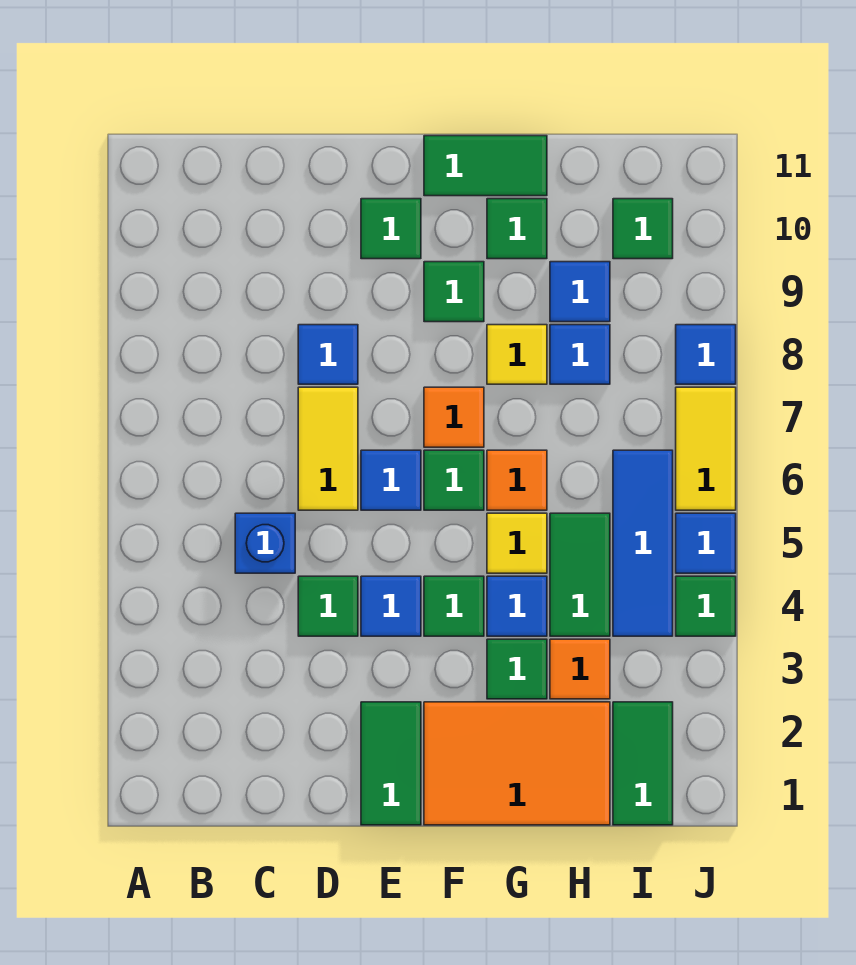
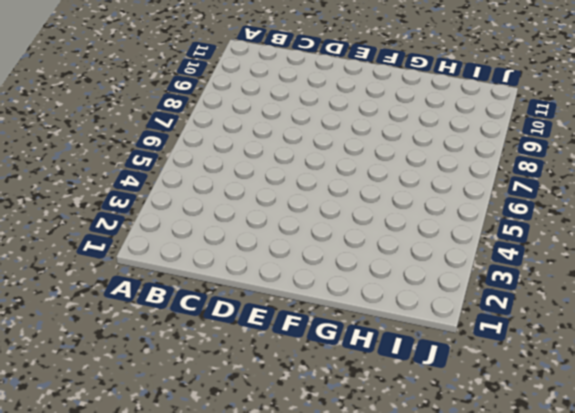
none -> blue brick C5 level 1
none -> green tile D4 level 1
none -> yellow tile D6:D7 level 1
none -> blue tile D8 level 1

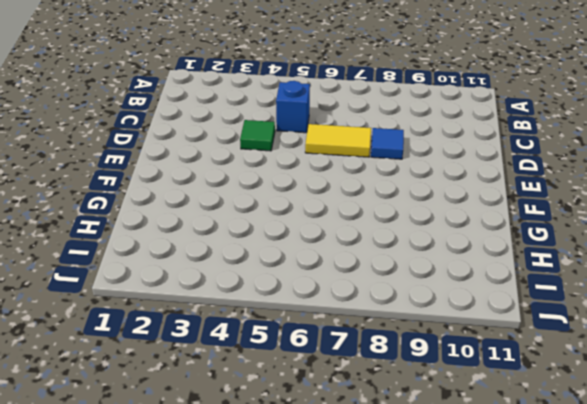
none -> green tile E1:E2 level 1
none -> blue tile E4 level 1
none -> blue tile E6 level 1
none -> green tile E10 level 1

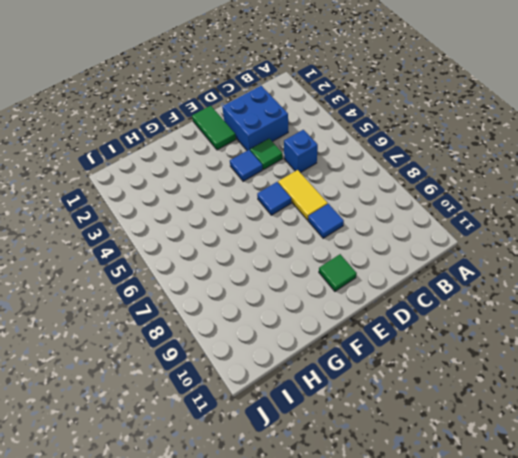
blue brick C2:D3 level 1 -> none
none -> orange tile F1:H2 level 1
none -> green tile F4 level 1
none -> green tile F6 level 1
none -> orange tile F7 level 1

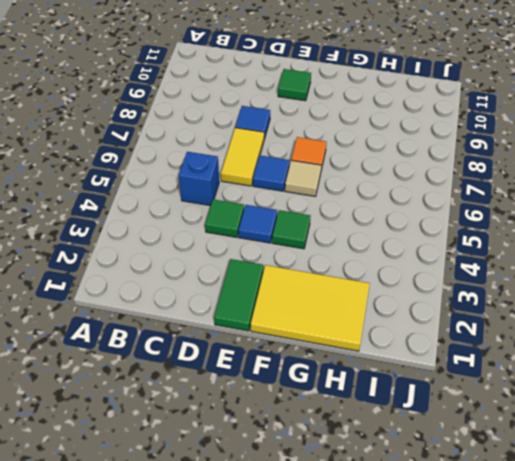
yellow tile F1:H2 level 1 -> orange tile F1:H2 level 1
tan tile F6 level 1 -> green tile F6 level 1
none -> green tile F9 level 1
none -> green tile F11:G11 level 1
none -> green tile G3 level 1
none -> blue tile G4 level 1

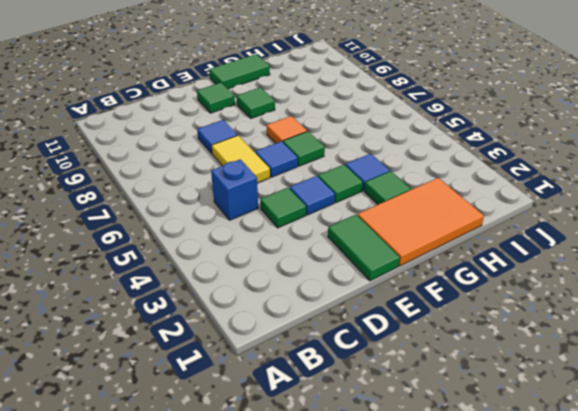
none -> yellow tile G5 level 1
none -> orange tile G6 level 1
none -> yellow tile G8 level 1
none -> green tile G10 level 1

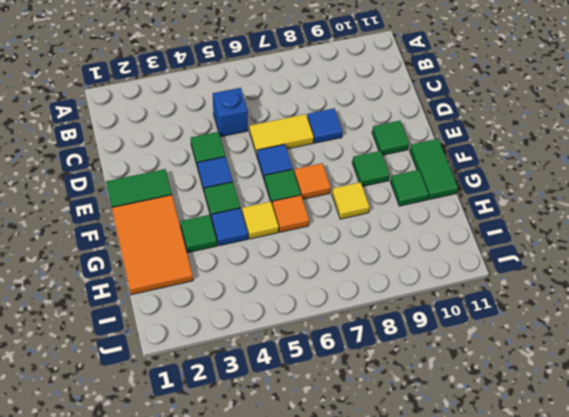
none -> orange tile H3 level 1
none -> green tile H4:H5 level 1
none -> blue tile H8 level 1
none -> blue tile H9 level 1

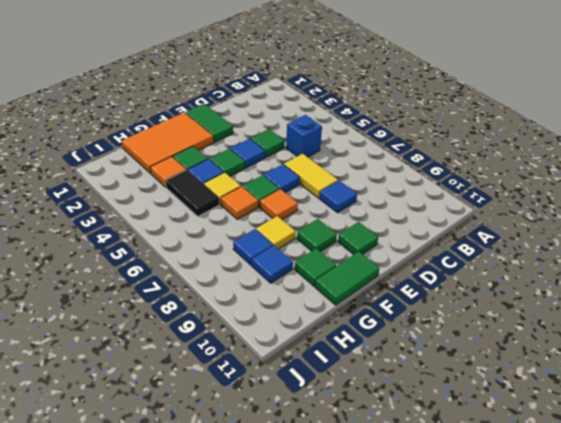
black tile H4:H5 level 1 -> green tile H4:H5 level 1
none -> green tile I1:I2 level 1
none -> blue tile I4:I6 level 1
none -> green tile I10 level 1
none -> green tile J4 level 1

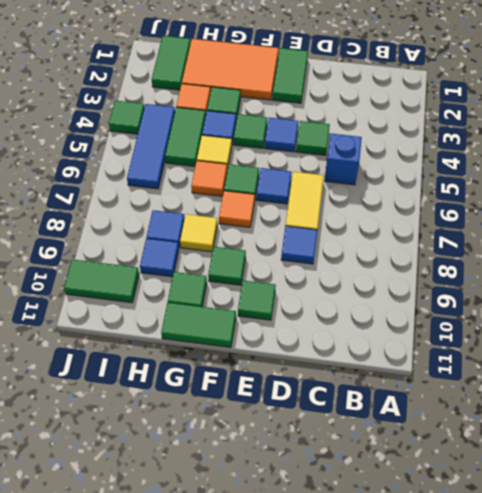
green tile I10:J10 level 1 -> green tile I10 level 1
none -> blue tile J5 level 1
none -> yellow tile J6:J7 level 1
none -> blue tile J8 level 1

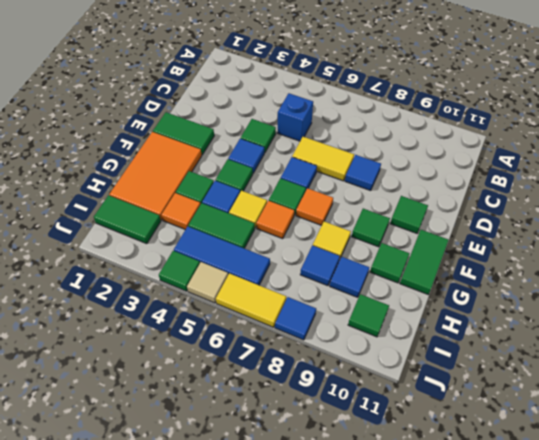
tan tile J5 level 1 -> blue tile J5 level 1

